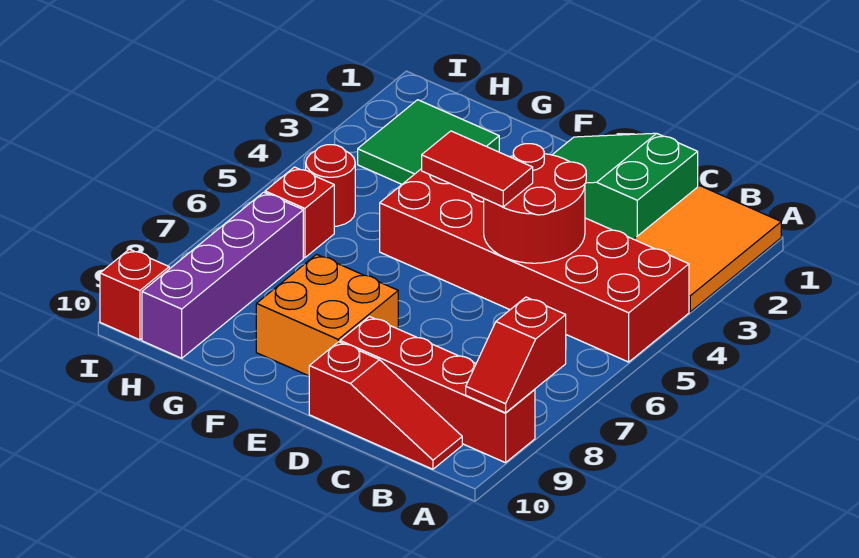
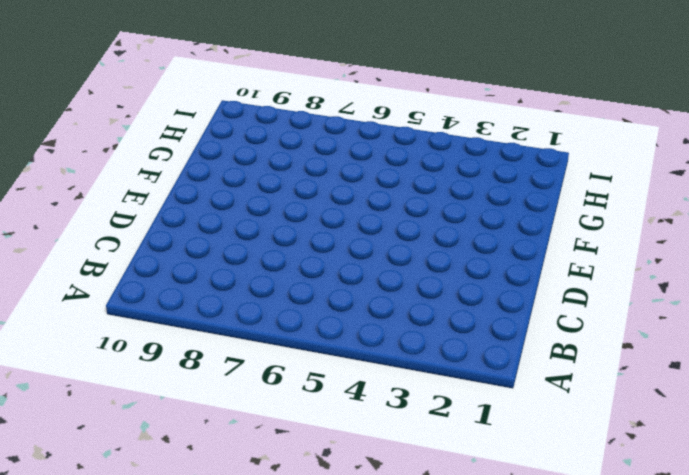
none -> orange tile A1:B3 level 1
none -> red brick A4:F5 level 1
none -> red brick A9:D9 level 1

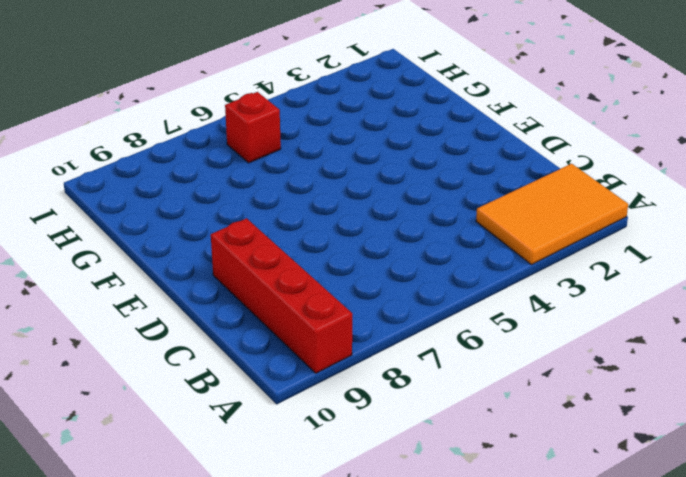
none -> red brick A4:F5 level 1
none -> red slope B10:D10 level 1 top D
none -> green slope C1:E2 level 1 top C

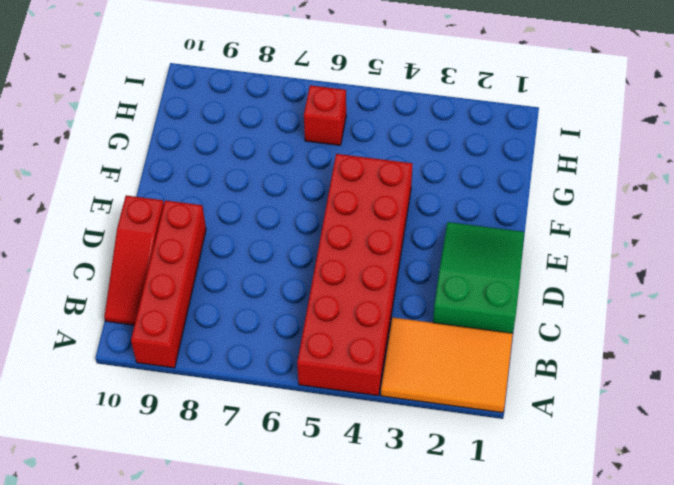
none -> orange brick E8:F9 level 1
none -> green tile G2:H3 level 1
none -> red round brick H5 level 1

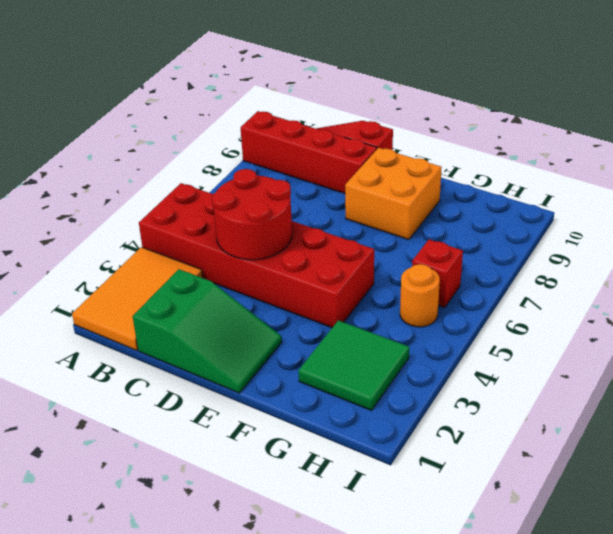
orange round brick H5 level 1 -> red round brick H5 level 1
none -> purple brick H7:H10 level 1
none -> red brick I10 level 1
none -> red slope A8:A9 level 2 top 8

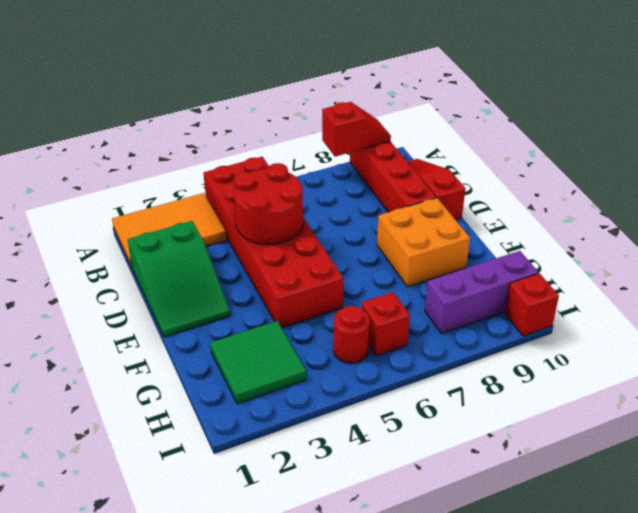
purple brick H8:H10 level 1 -> purple brick H7:H10 level 1
none -> red tile D5:E5 level 3

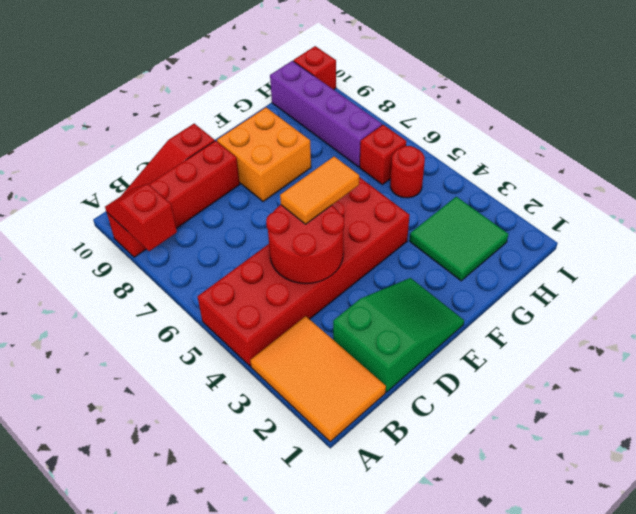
orange tile D5:E5 level 3 -> red tile D5:E5 level 3

